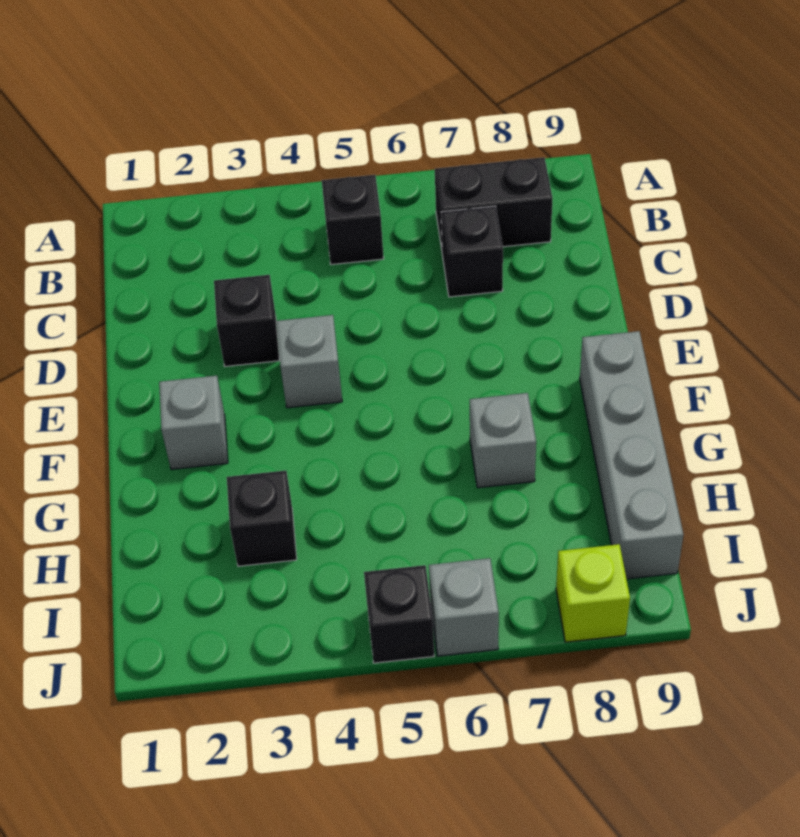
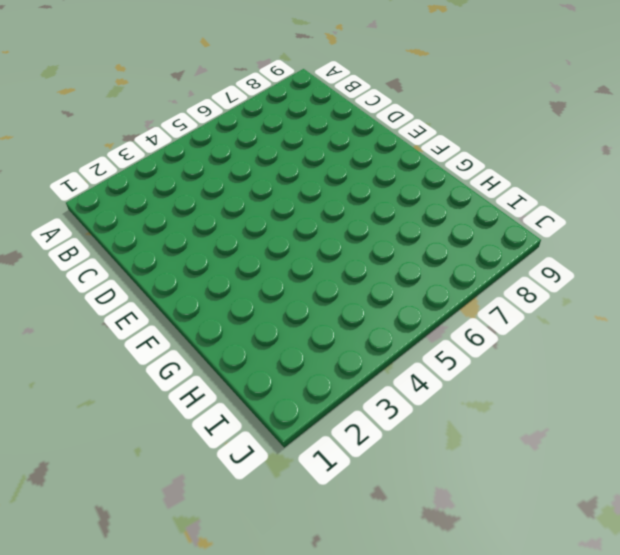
none -> black brick B5 level 1
none -> black brick B7:B8 level 1
none -> black brick C7 level 1

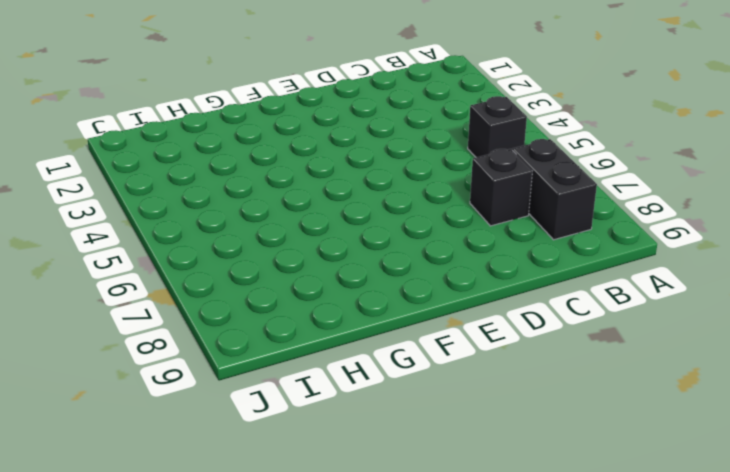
none -> black brick D3 level 1
none -> grey brick E4 level 1
none -> grey brick F2 level 1

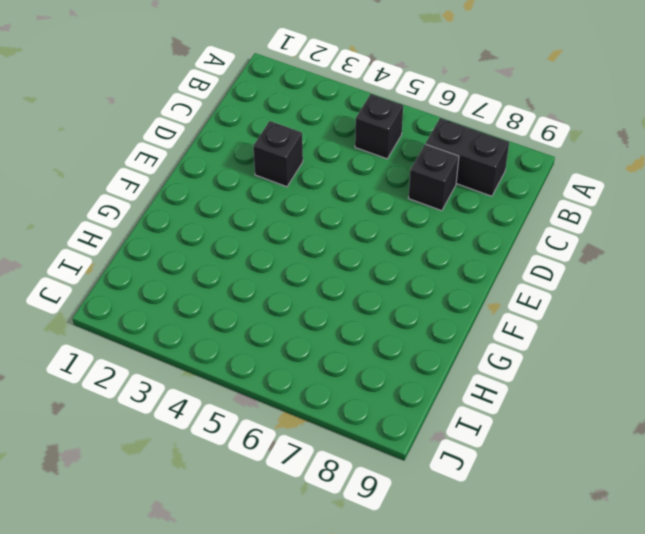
none -> grey brick E4 level 1
none -> grey brick F2 level 1
none -> grey brick F9:I9 level 1

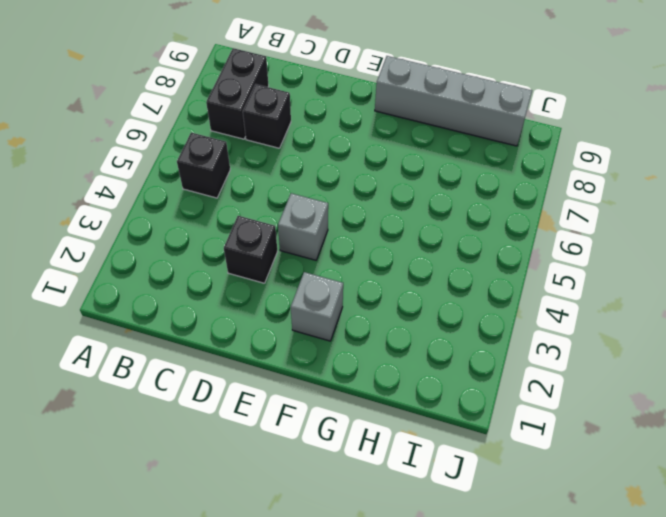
none -> grey brick G7 level 1
none -> black brick H3 level 1
none -> black brick J5 level 1

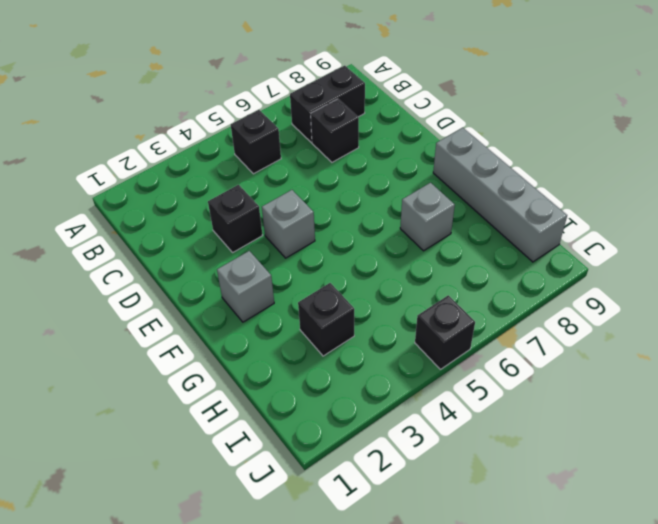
none -> grey brick J6 level 1
none -> lime brick J8 level 1

